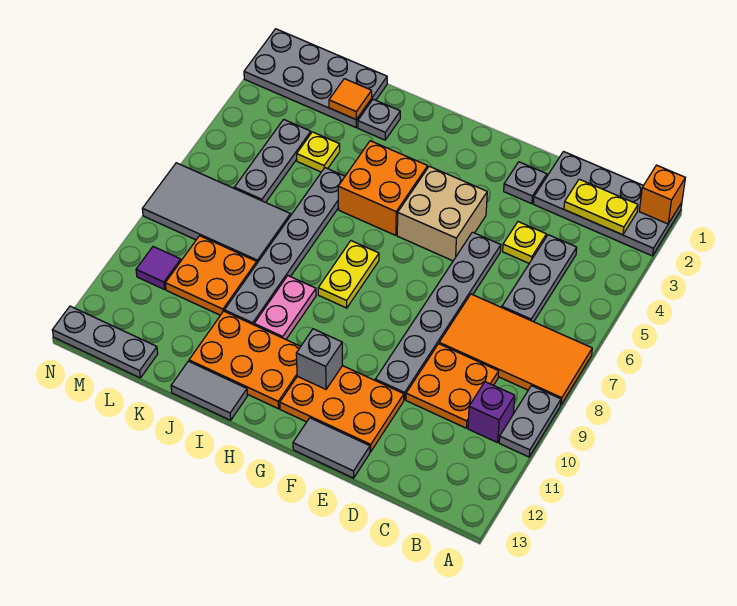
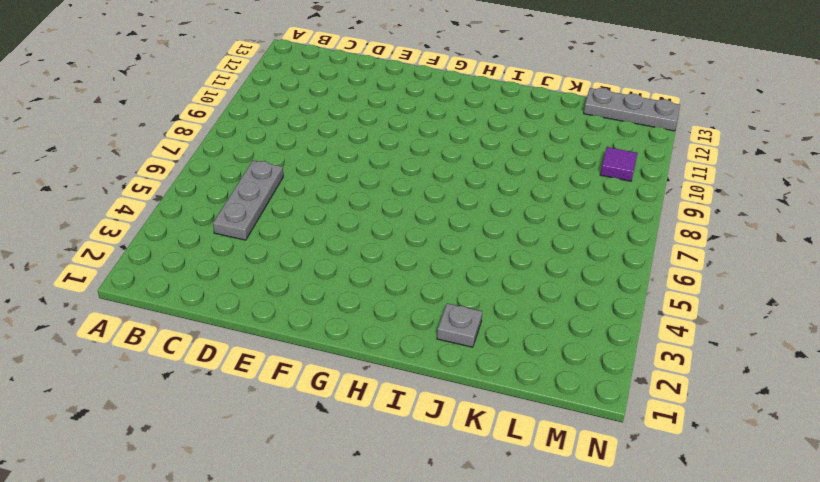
none -> grey plate A1:D2 level 1
none -> orange tile A7:D8 level 1
none -> grey plate A9:A10 level 1
none -> purple brick B10 level 1

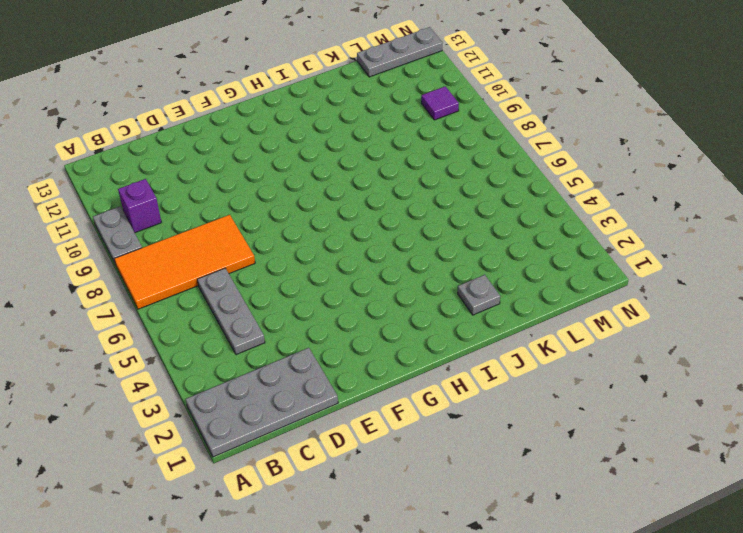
none -> orange plate C9:D10 level 1
none -> yellow plate D4 level 1
none -> grey plate E2 level 1
none -> grey plate E5:E10 level 1

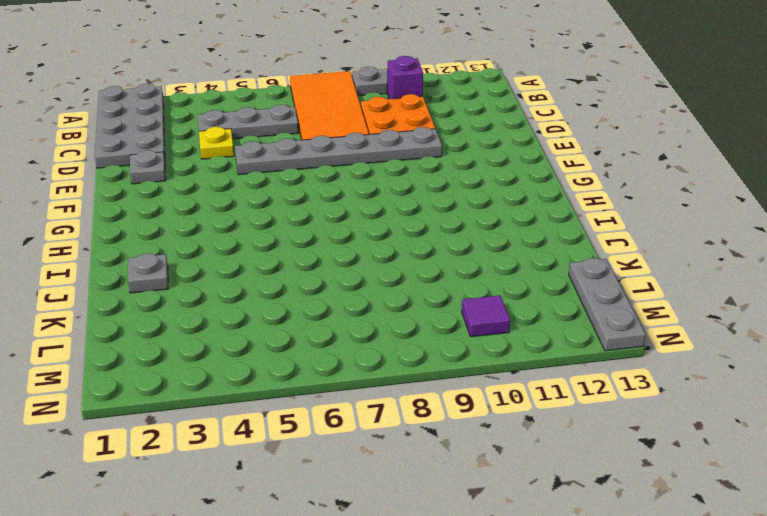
none -> orange plate E11:G12 level 1
none -> grey tile E13:F13 level 1
none -> tan brick F4:G5 level 1
none -> orange brick H4:I5 level 1

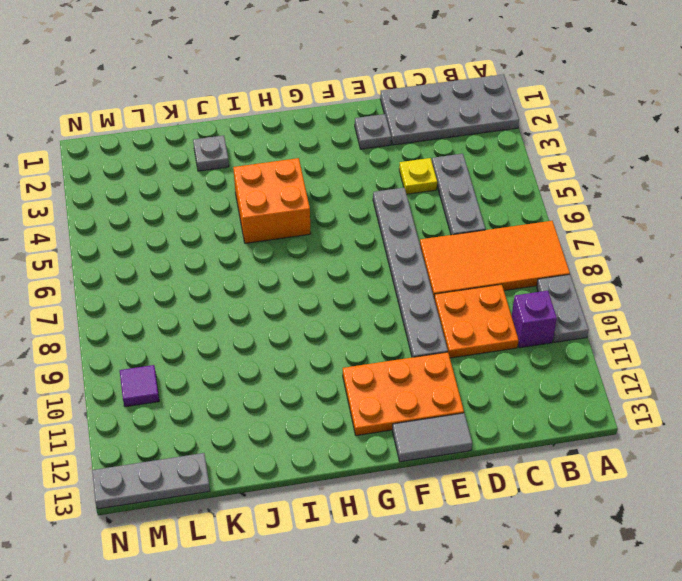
none -> tan brick F4:G5 level 1
none -> yellow plate H7:H8 level 1
none -> orange plate H11:J12 level 1
none -> pink plate I9:I10 level 1

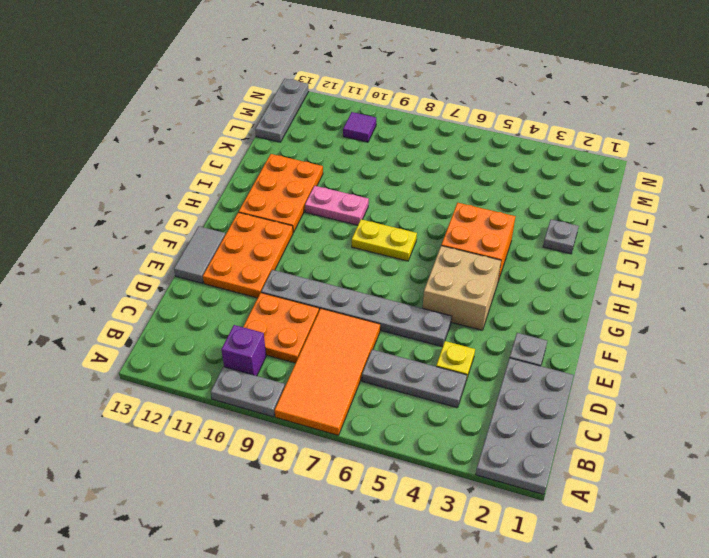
none -> grey tile I13:J13 level 1
none -> grey plate J5:J10 level 1
none -> grey plate K1:N2 level 1
none -> yellow plate K4 level 1

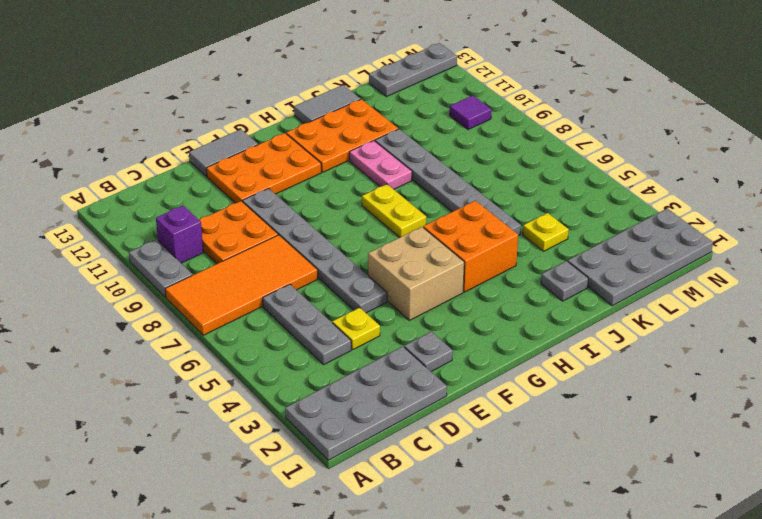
none -> grey tile K7:N8 level 1
none -> orange plate K9:L10 level 1
none -> grey plate L4:L6 level 1
none -> orange brick A1 level 2

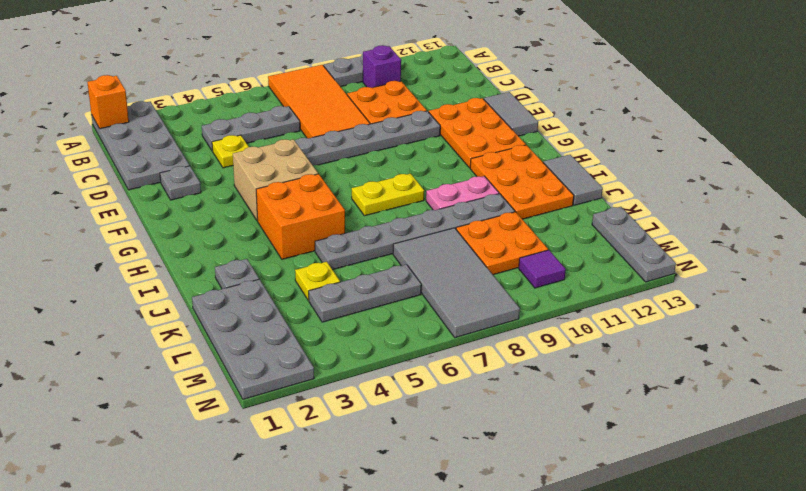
none -> yellow plate B2:C2 level 2
none -> grey brick G11 level 2
none -> orange tile K2 level 2

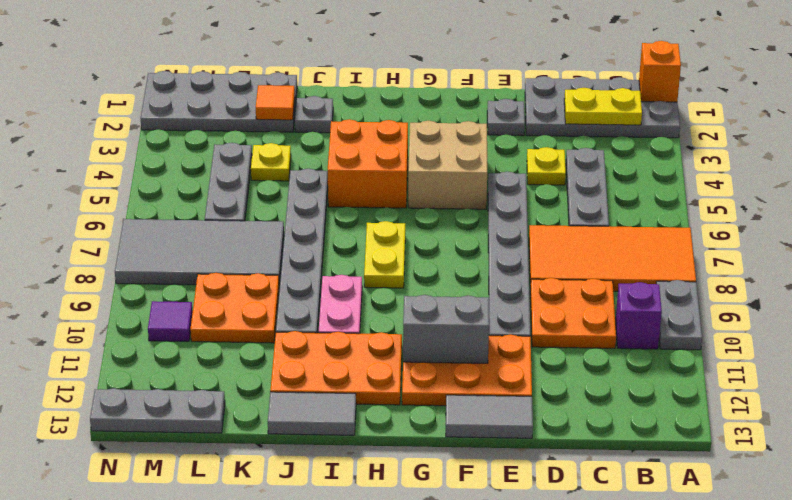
grey brick F11:G11 level 2 -> grey brick G11 level 2

